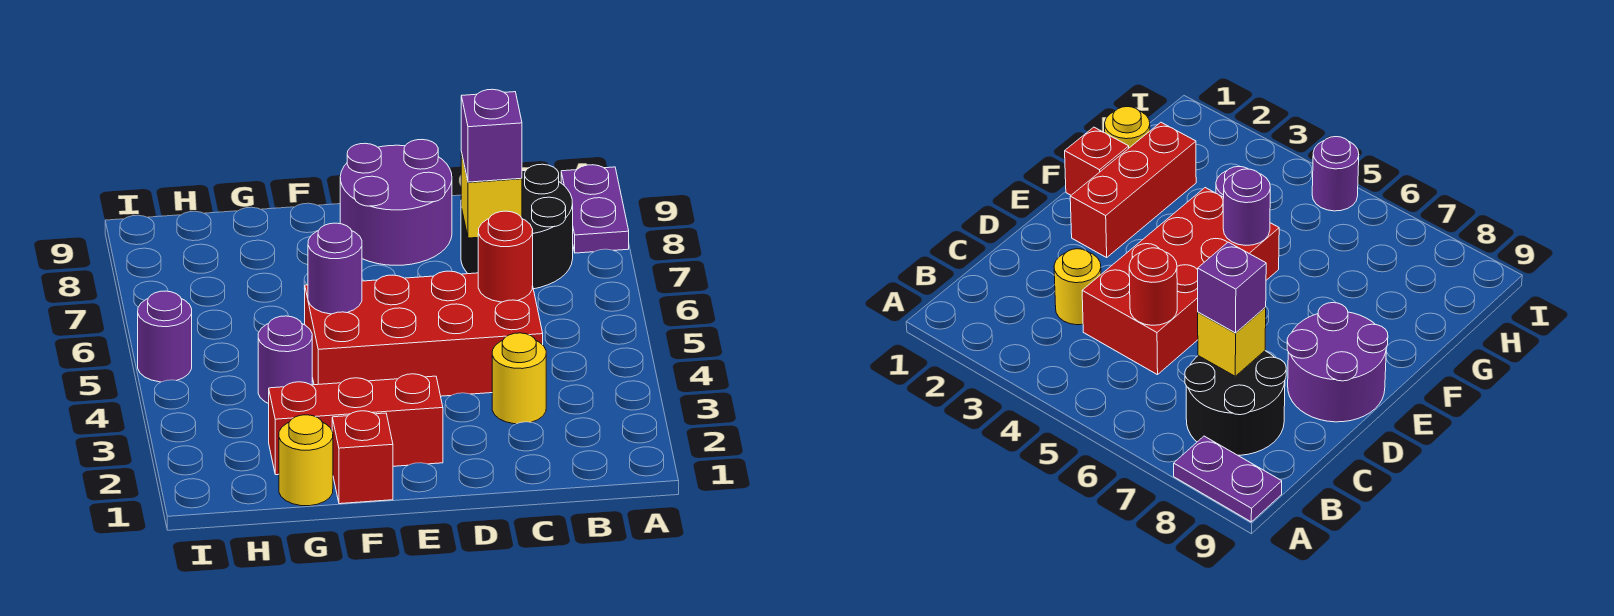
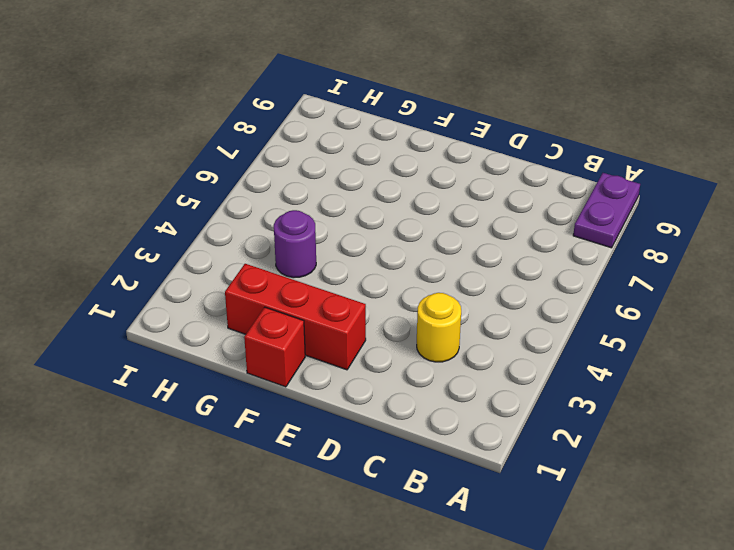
none -> black round brick B7:C8 level 1
none -> red brick C4:F5 level 1
none -> purple round brick D8:E9 level 1

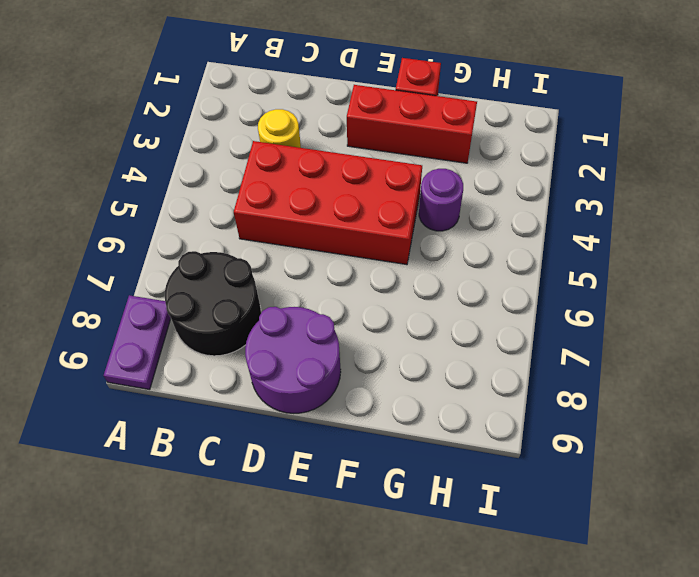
none -> yellow round brick G1 level 1
none -> purple round brick I5 level 1
none -> red round brick C5 level 2

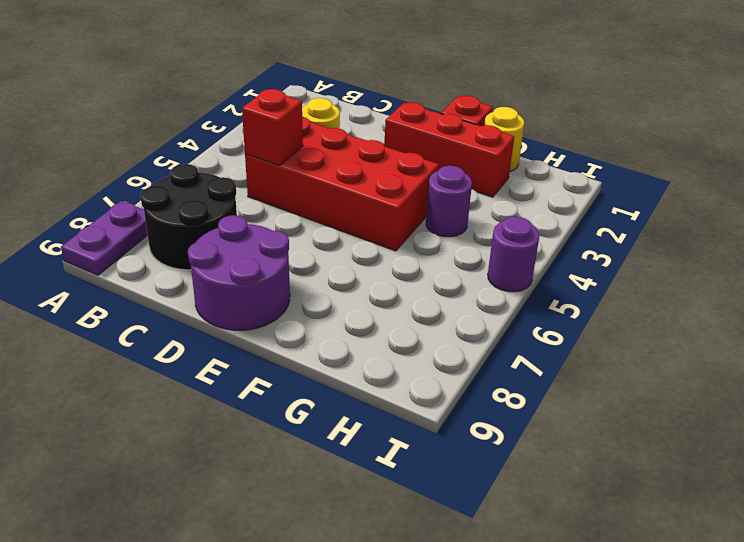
red brick C5 level 2 -> red round brick C5 level 2
none -> yellow brick C7 level 2
none -> purple round brick F5 level 2
none -> purple brick C7 level 3

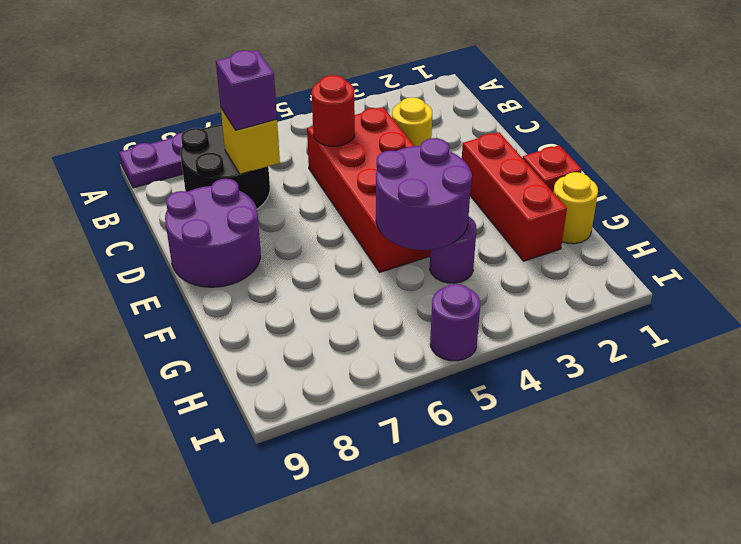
purple round brick F4:G5 level 2 -> purple round brick F5 level 2

